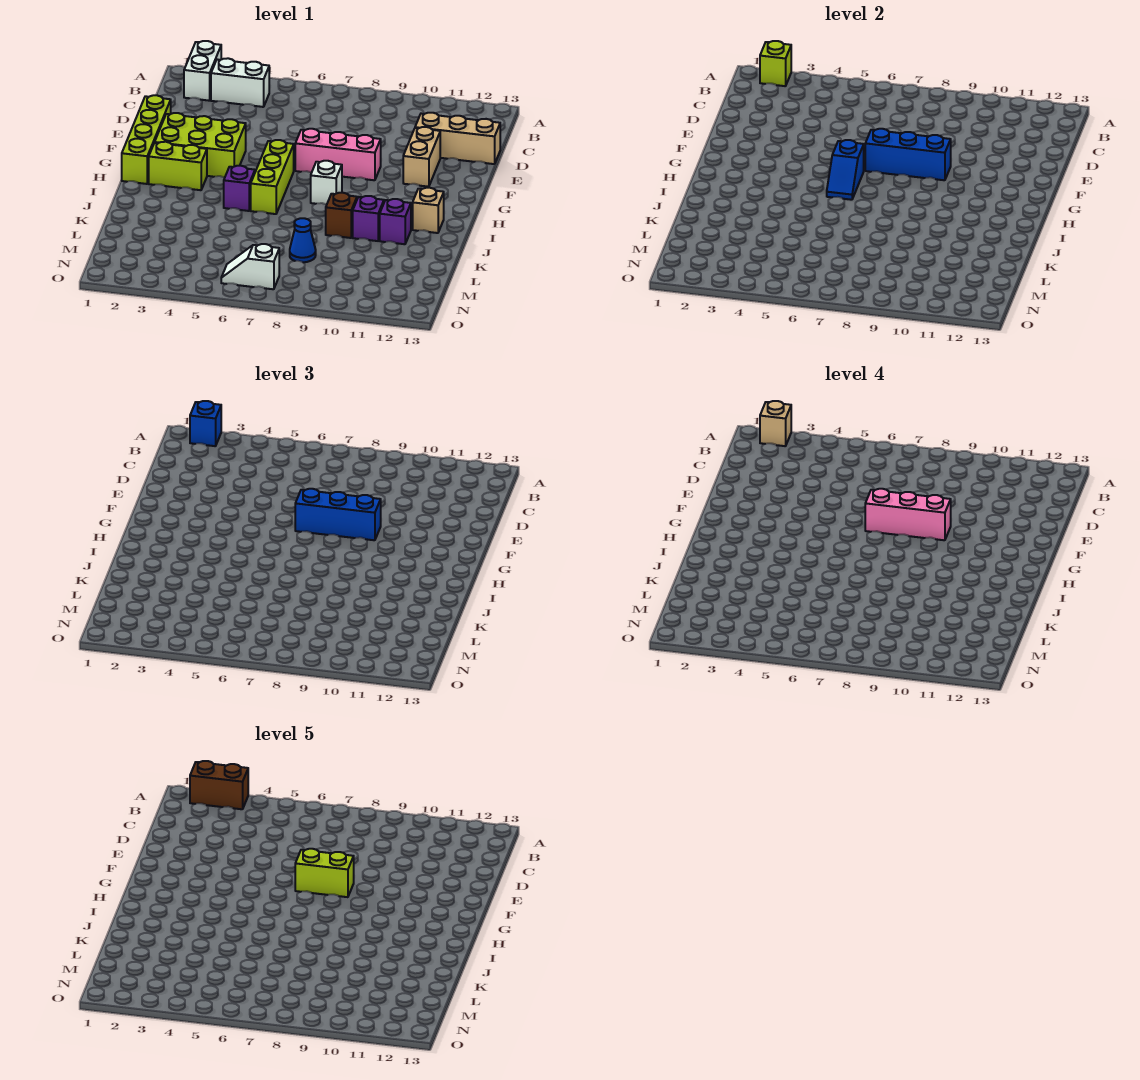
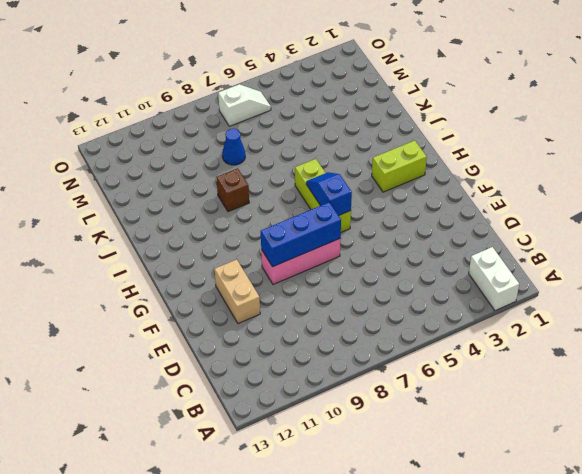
none -> white brick B3:B4 level 1
none -> tan brick D11:D13 level 1
none -> lime brick E1:H1 level 1

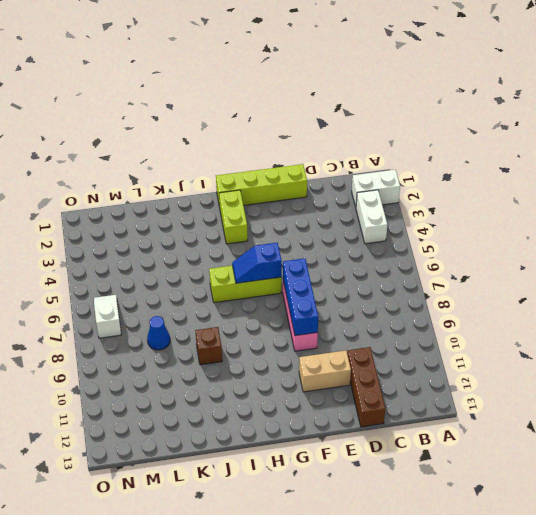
brown brick D11:D13 level 1 -> tan brick D11:D13 level 1
none -> lime brick F2:G4 level 1
none -> white brick H8 level 1
none -> purple brick I5 level 1

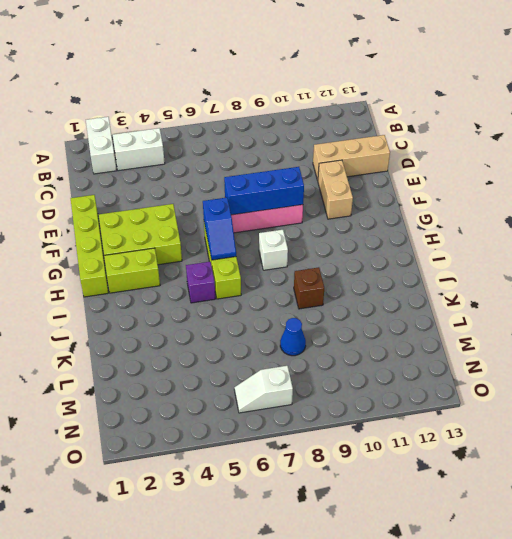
none -> tan brick I12 level 1
none -> purple brick J10 level 1
none -> purple brick J11 level 1

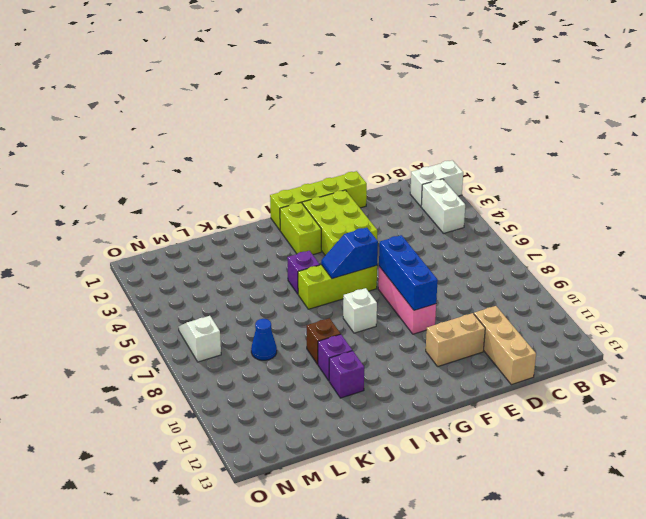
none -> tan brick I12 level 1
none -> lime brick A2 level 2
none -> blue brick A2 level 3

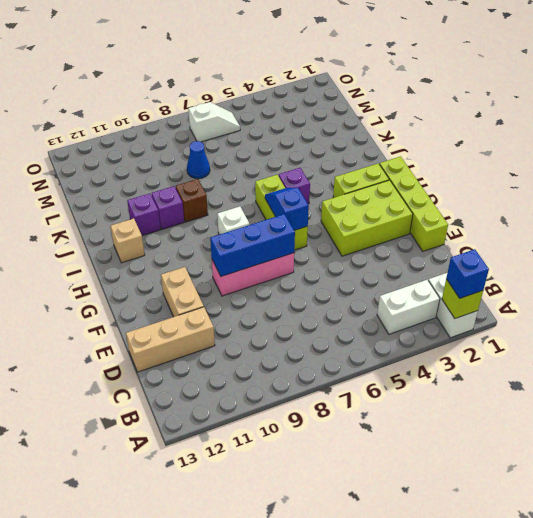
none -> blue brick F7:F9 level 3
none -> tan brick A2 level 4
none -> pink brick F7:F9 level 4

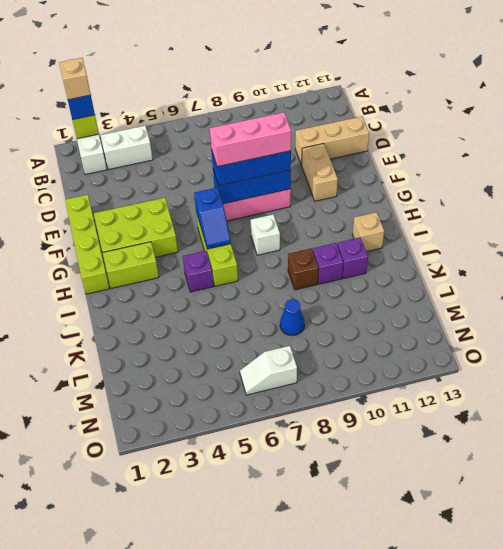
none -> brown brick A2:A3 level 5
none -> lime brick F7:F8 level 5

